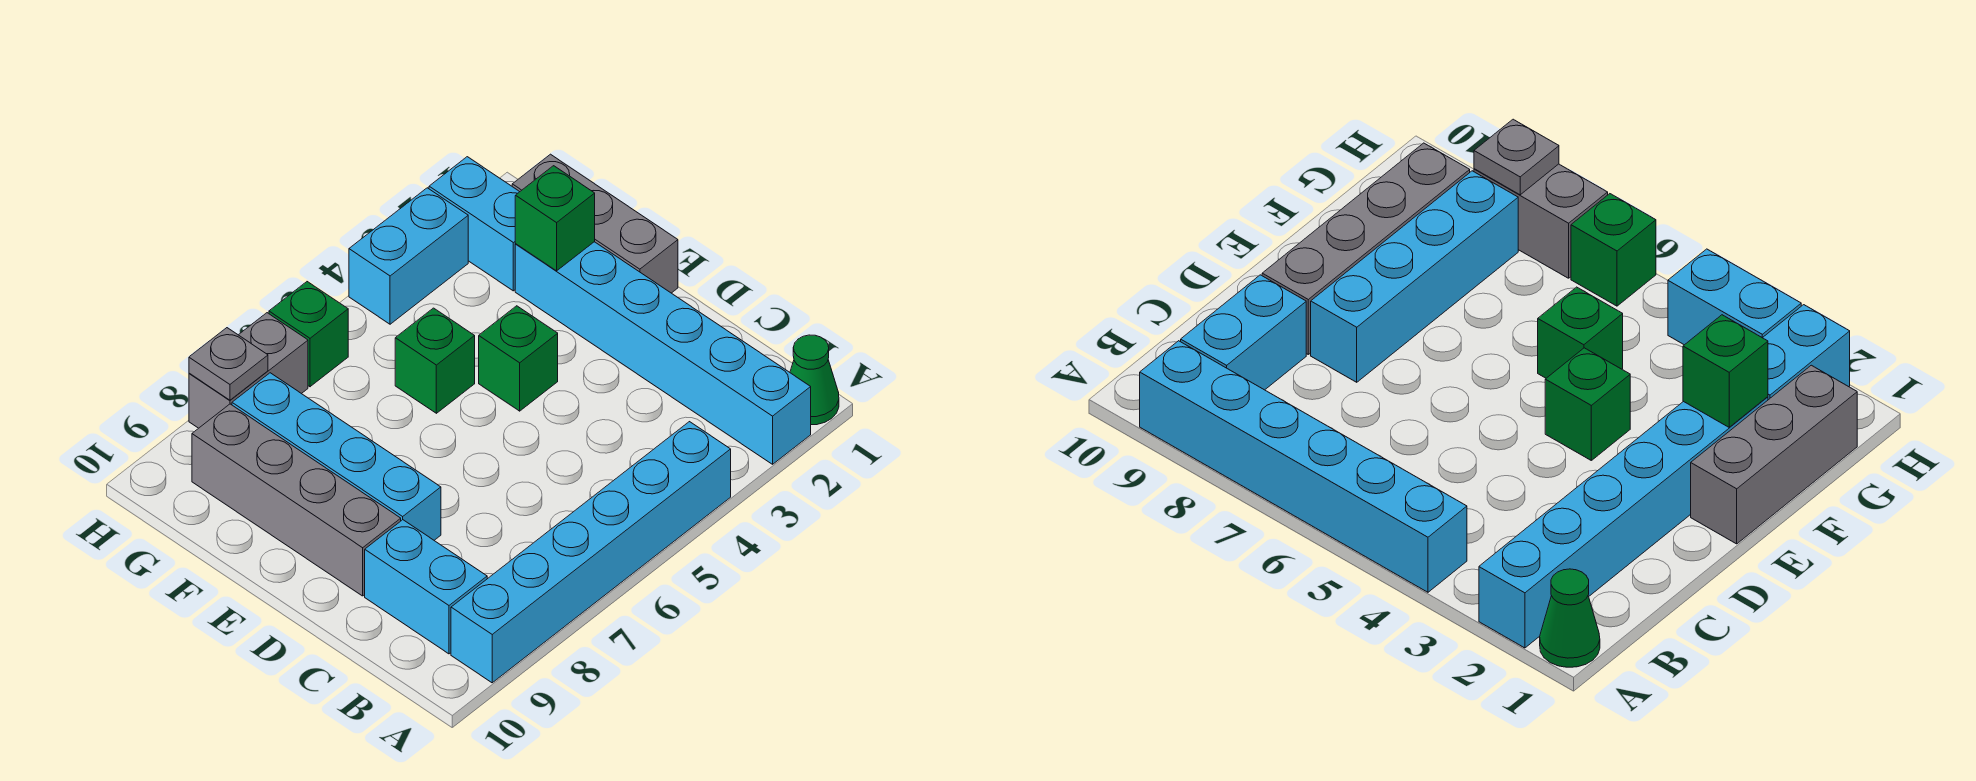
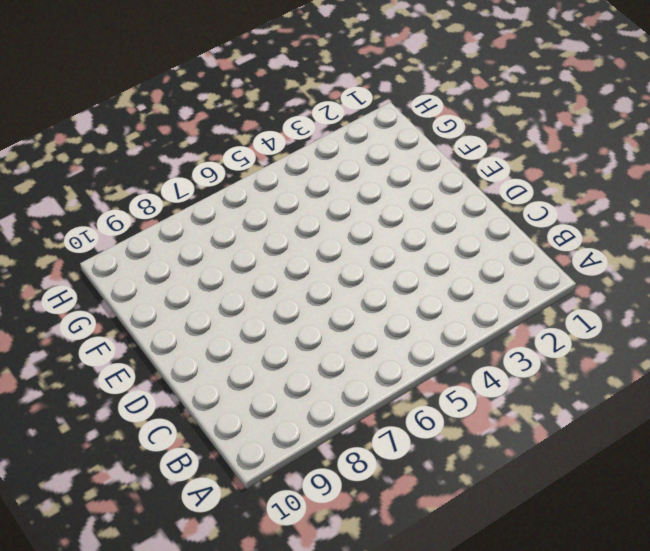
none -> green cone A1 level 1
none -> cyan brick A2:F2 level 1
none -> cyan brick A4:A9 level 1

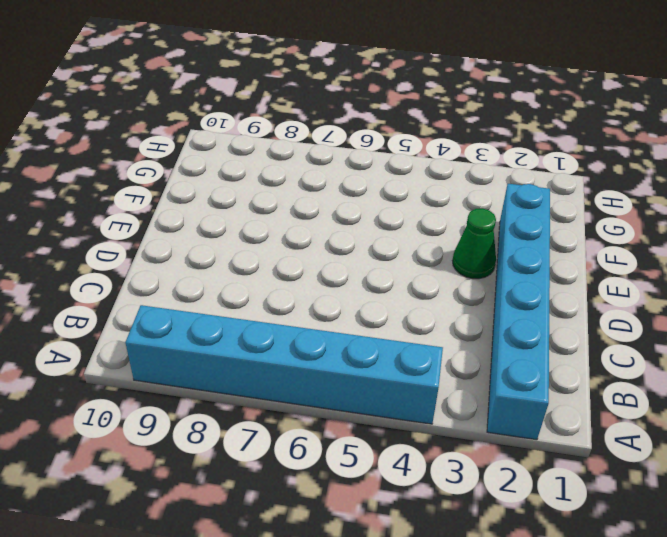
green cone E3 level 1 -> green cone A1 level 1
none -> cyan brick B9:C9 level 1
none -> cyan brick D8:G8 level 1
none -> grey brick D9:G9 level 1

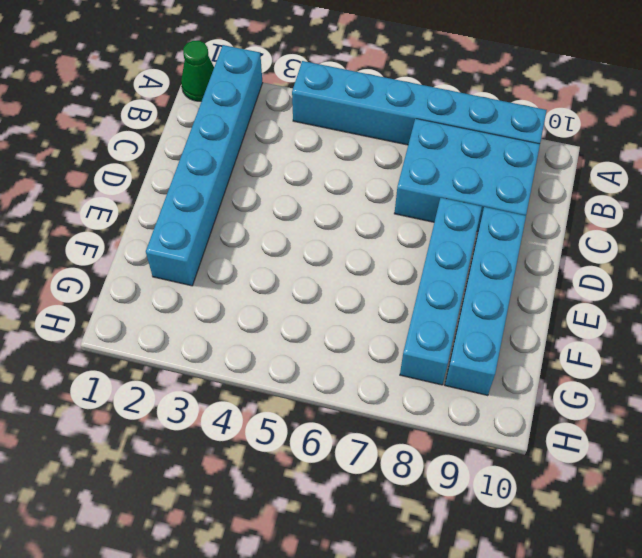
cyan brick B7:C9 level 1 -> cyan brick B9:C9 level 1
cyan brick D9:G9 level 1 -> grey brick D9:G9 level 1
none -> grey brick E1:G1 level 1
none -> green brick E4 level 1
none -> green brick F5 level 1

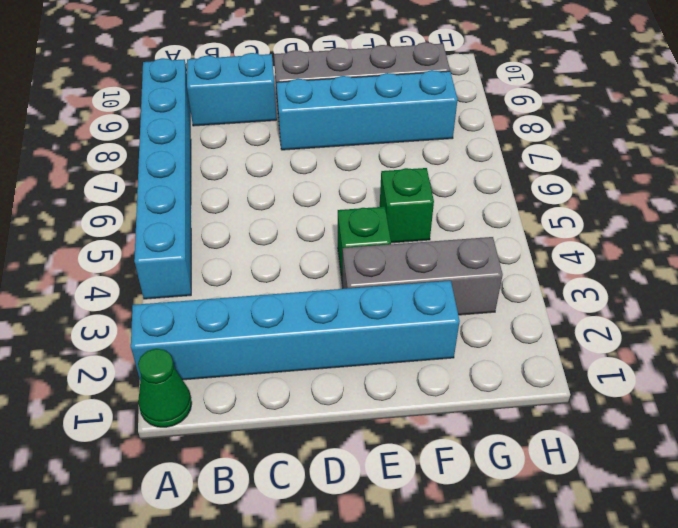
grey brick E3:G3 level 1 -> grey brick E1:G1 level 1
none -> cyan brick G2:H2 level 1
none -> cyan brick H3:H4 level 1
none -> green brick H6 level 1

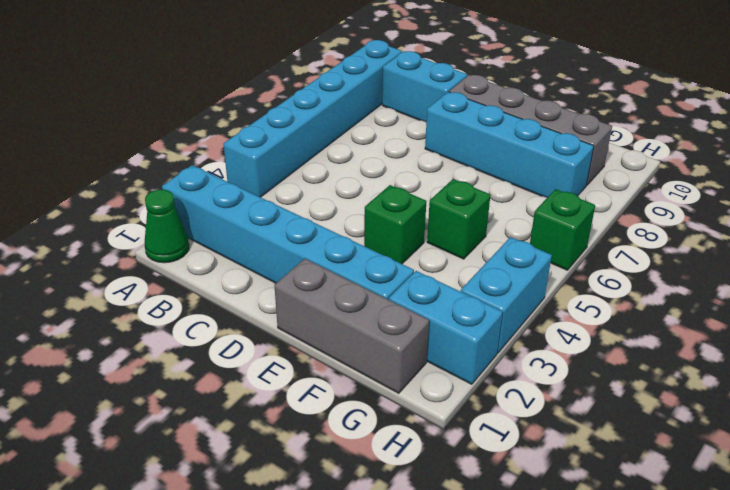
none -> grey brick H7:H8 level 1
none -> green brick F2 level 2
none -> grey plate H8 level 2

